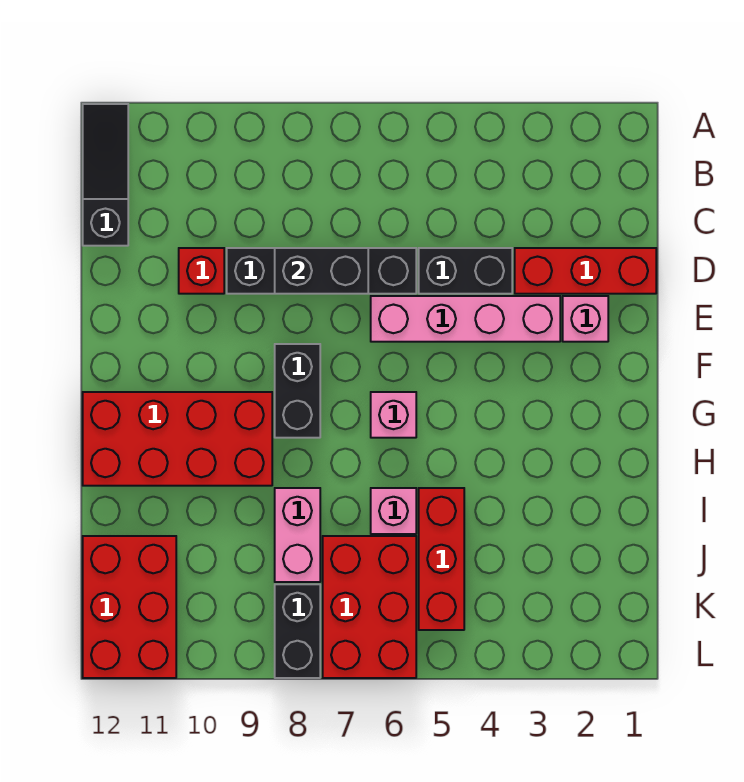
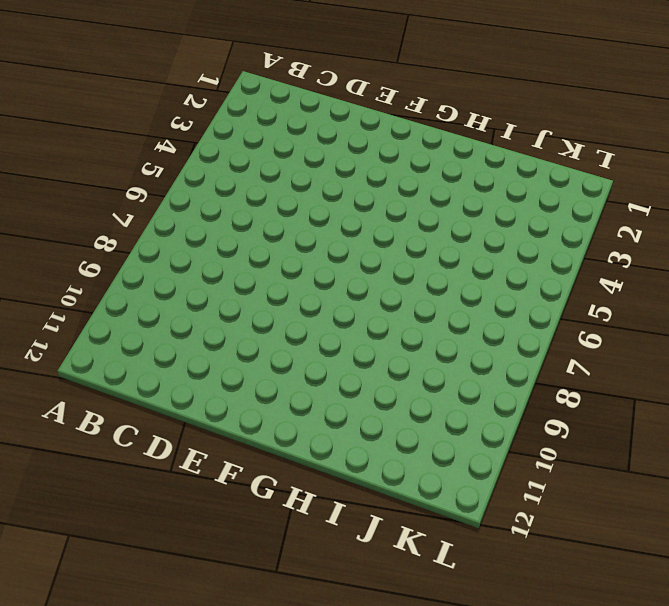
none -> black slope A12:C12 level 1 top C
none -> red brick D1:D3 level 1
none -> black brick D4:D5 level 1

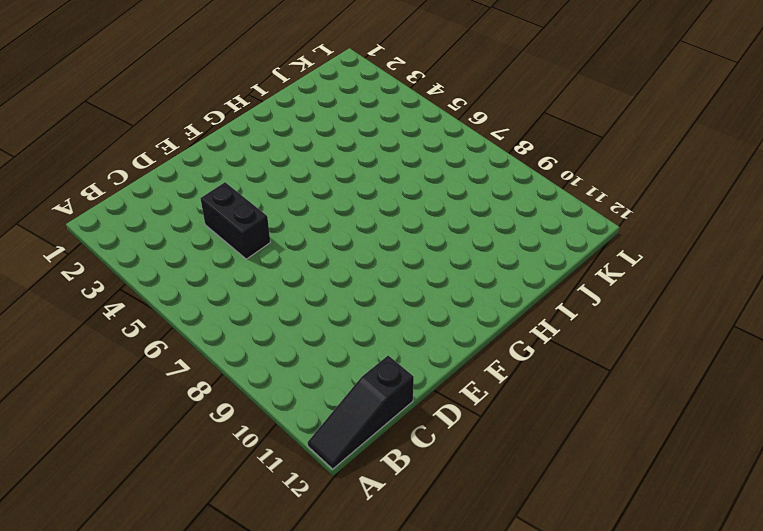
none -> red brick D1:D3 level 1
none -> black brick D6:D9 level 1
none -> red brick D10 level 1

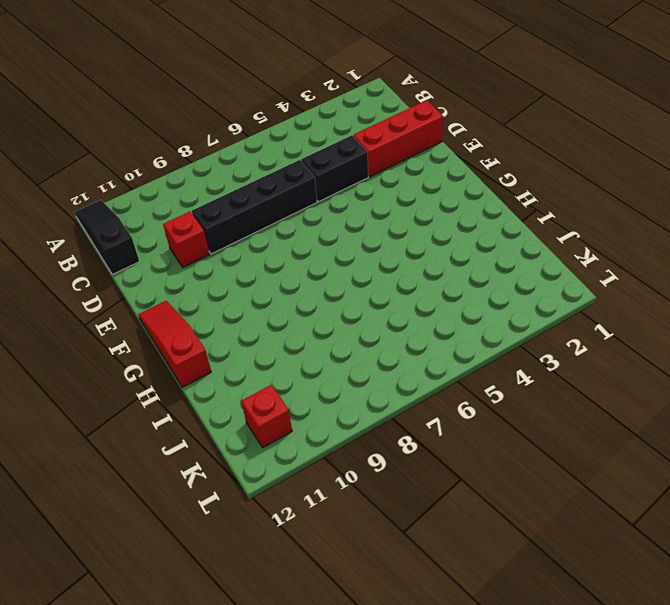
red slope F12:H12 level 1 top H -> red brick G9:H12 level 1
red brick K11 level 1 -> red brick J11:L12 level 1
none -> pink brick E2 level 1
none -> pink brick E3:E6 level 1
none -> black brick F8:G8 level 1

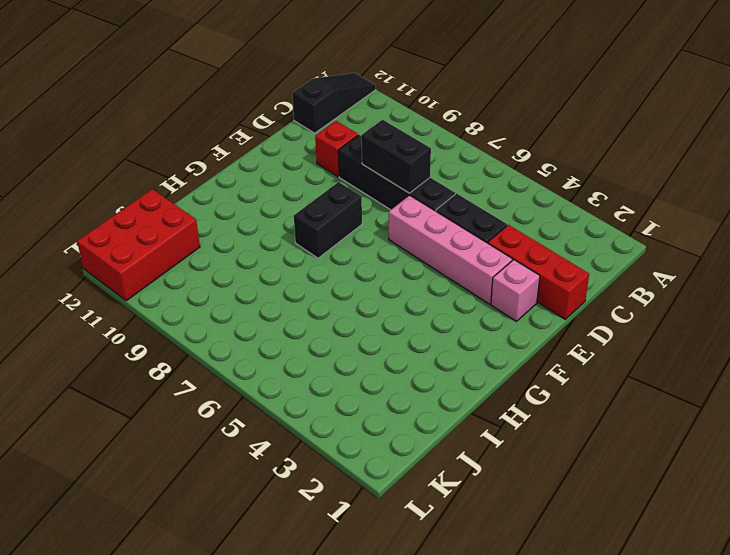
none -> pink brick G6 level 1
none -> red brick G9:H12 level 1
none -> red brick I5:K5 level 1

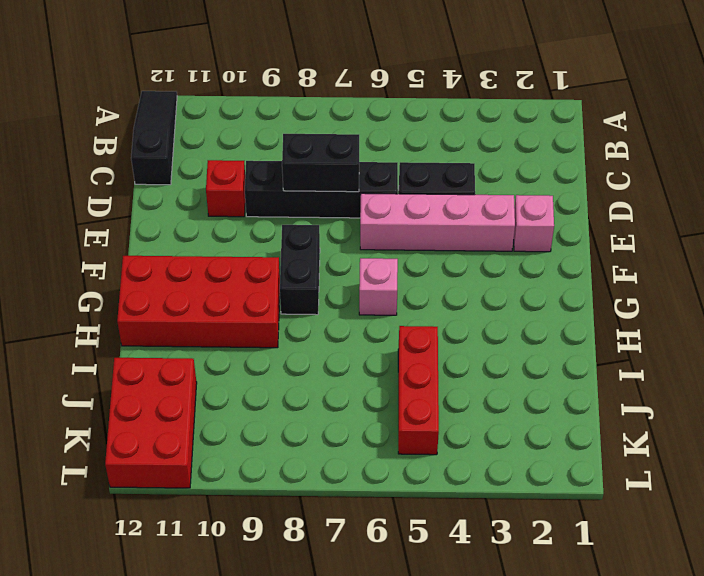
none -> red brick D1:D3 level 1
none -> pink brick I6 level 1
none -> pink brick I8:J8 level 1

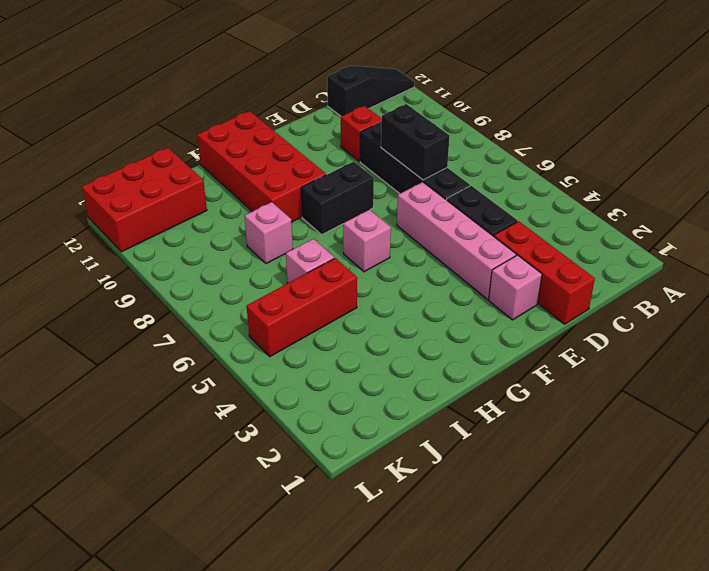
pink brick I8 level 1 -> pink brick I8:J8 level 1
none -> red brick J6:L7 level 1
none -> black brick K8:L8 level 1

